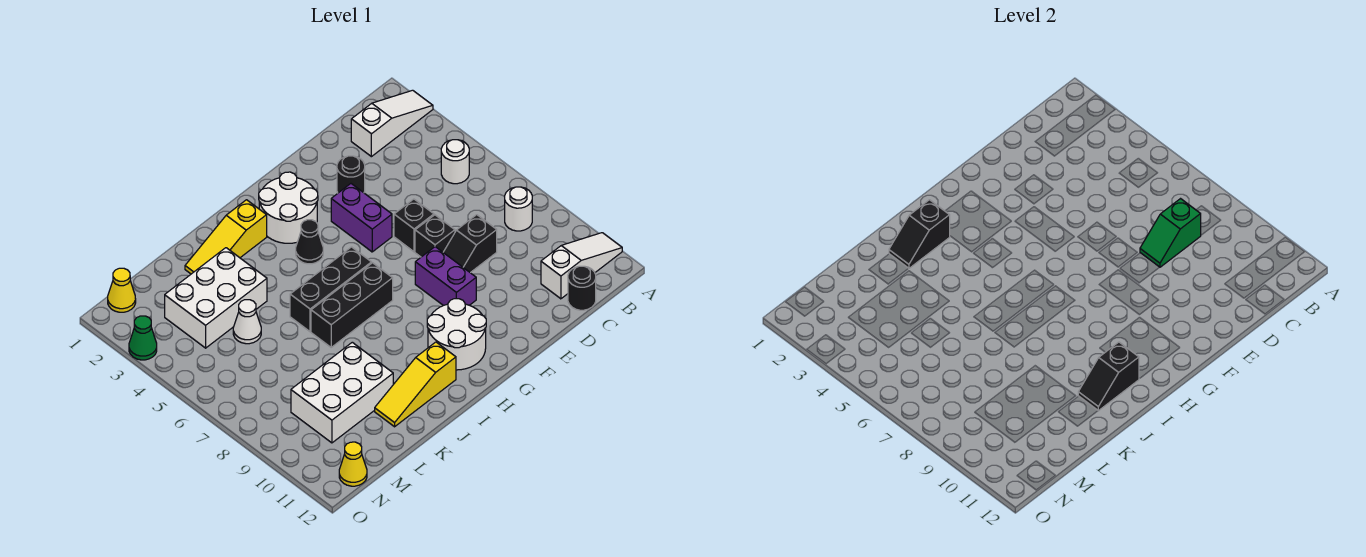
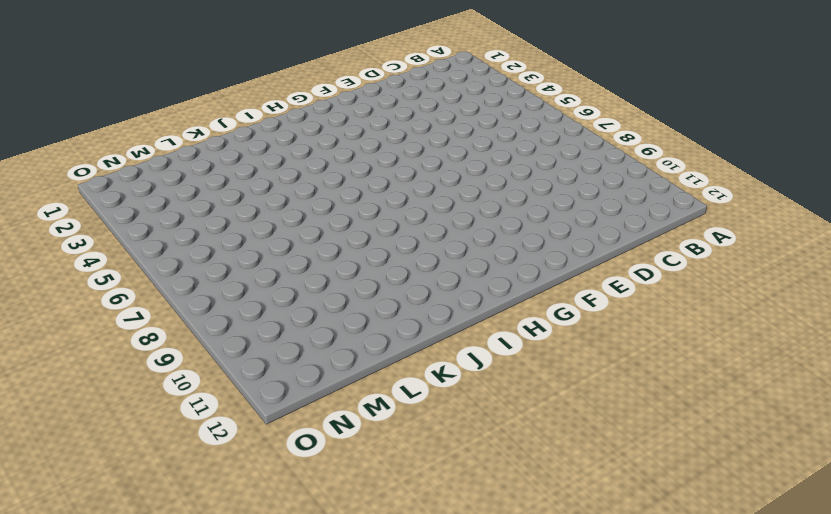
none -> white slope A2:C2 level 1 top C
none -> white slope A11:C11 level 1 top C
none -> white round brick B5 level 1

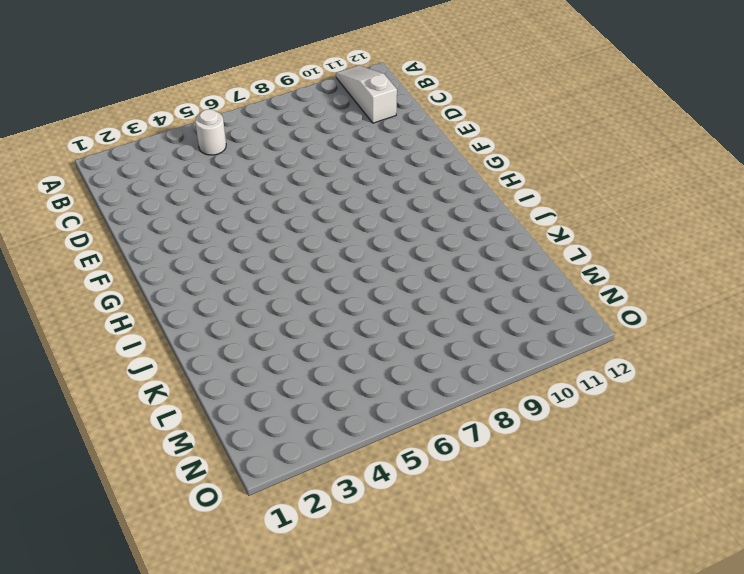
none -> white slope A2:C2 level 1 top C
none -> white round brick B8 level 1
none -> black round brick C12 level 1

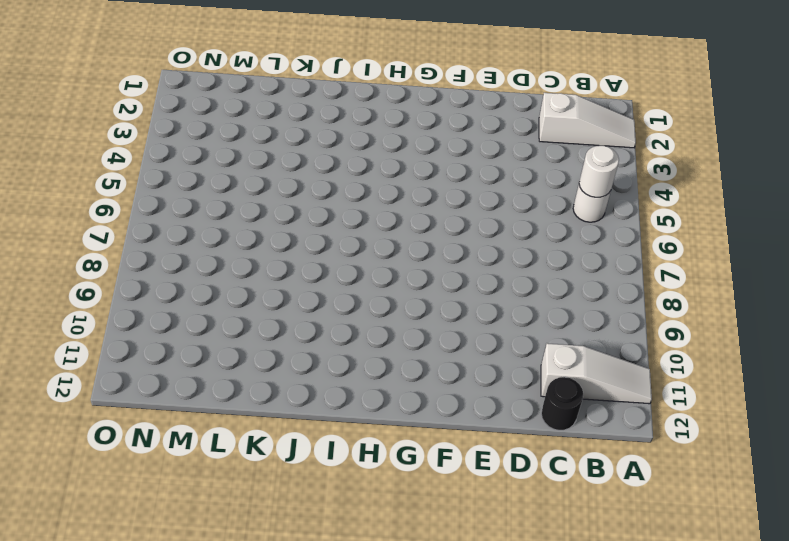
white round brick B5 level 2 -> white round brick B8 level 1
none -> black slope D8:E8 level 1 top D
none -> black round brick E3 level 1
none -> black brick E6 level 1

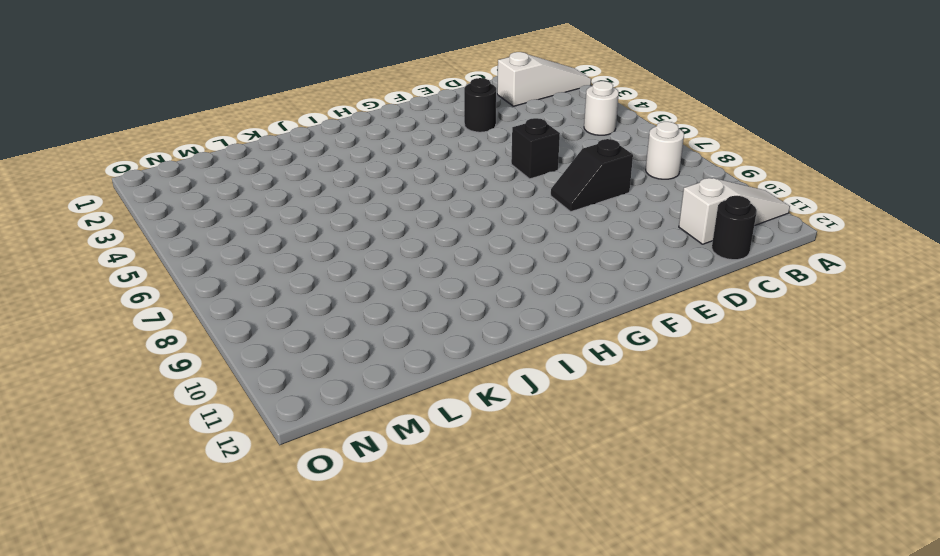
none -> black brick E7 level 1
none -> purple brick F4:F5 level 1
none -> purple brick F8:F9 level 1

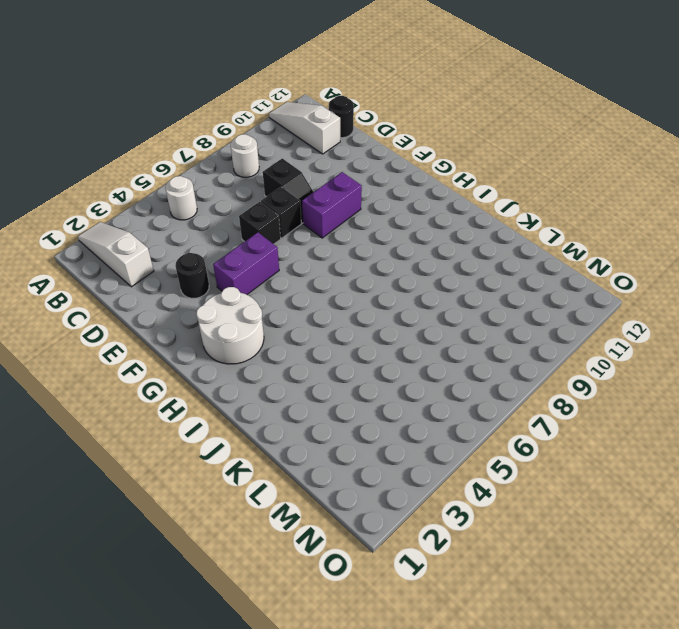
none -> white round brick G10:H11 level 1
none -> black cone H4 level 1
none -> black brick H6:J6 level 1

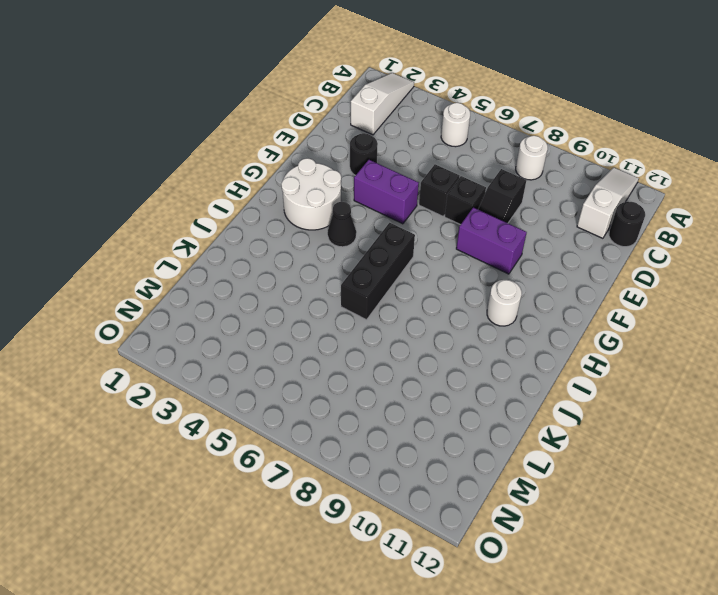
white round brick H10 level 1 -> white round brick G10:H11 level 1
none -> black brick H7:J7 level 1
none -> yellow slope I2:K2 level 1 top I
none -> yellow slope I11:K11 level 1 top I

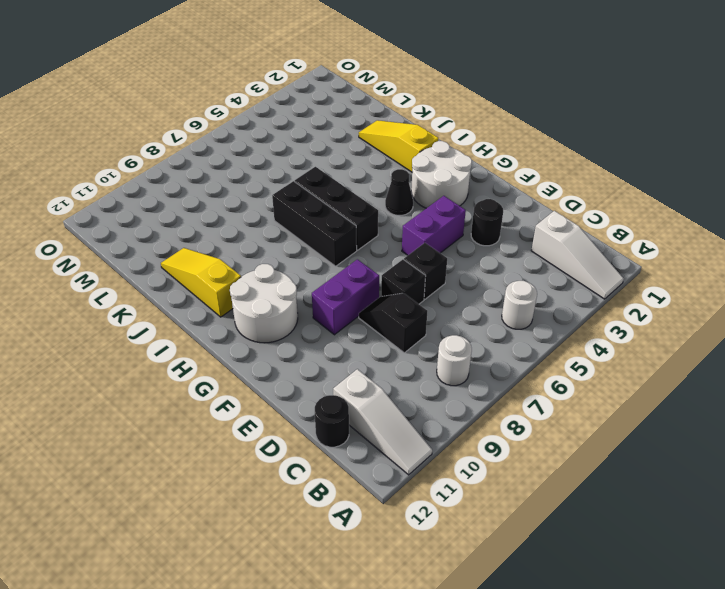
none -> white brick K3:M4 level 1
none -> white brick K9:M10 level 1
none -> white cone L5 level 1

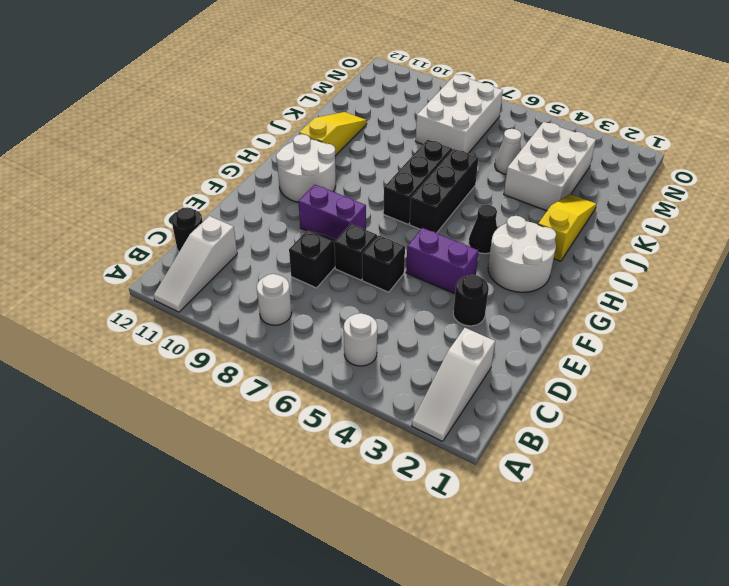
white brick L7:N8 level 1 -> white brick K9:M10 level 1
none -> yellow cone N1 level 1
none -> yellow cone N12 level 1
none -> green cone O3 level 1

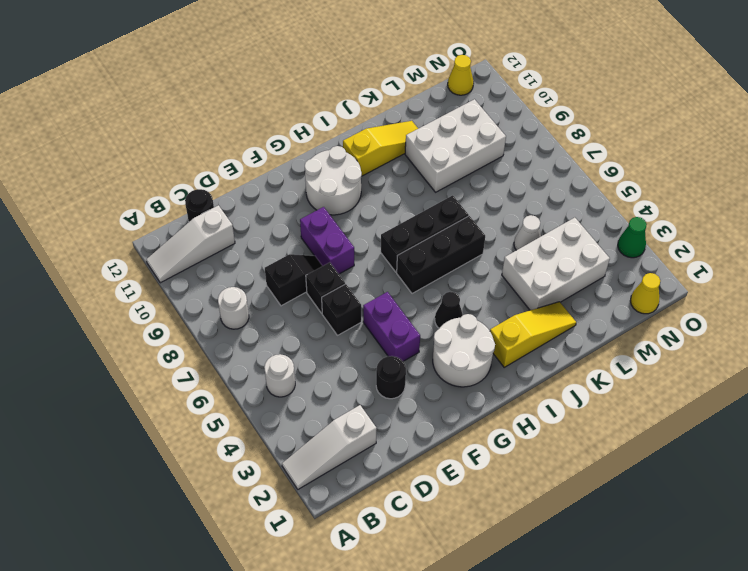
none -> green slope C8:D8 level 2 top C
none -> black slope I2:J2 level 2 top I
none -> black slope I11:J11 level 2 top I

